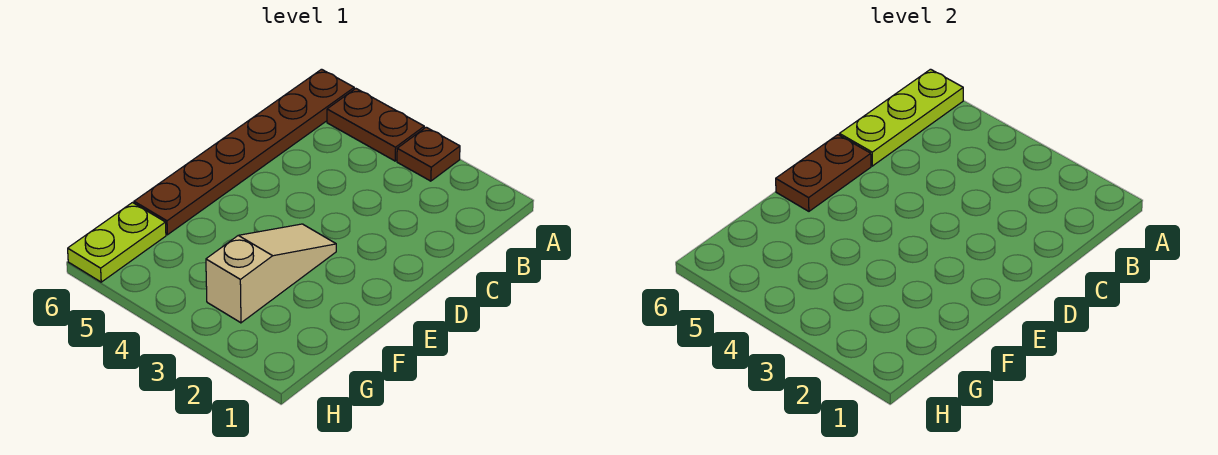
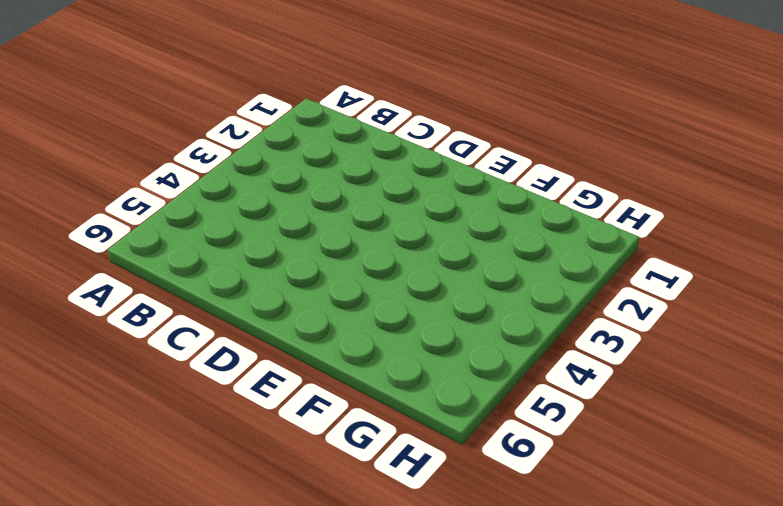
none -> brown plate A3 level 1
none -> brown plate A4:A5 level 1

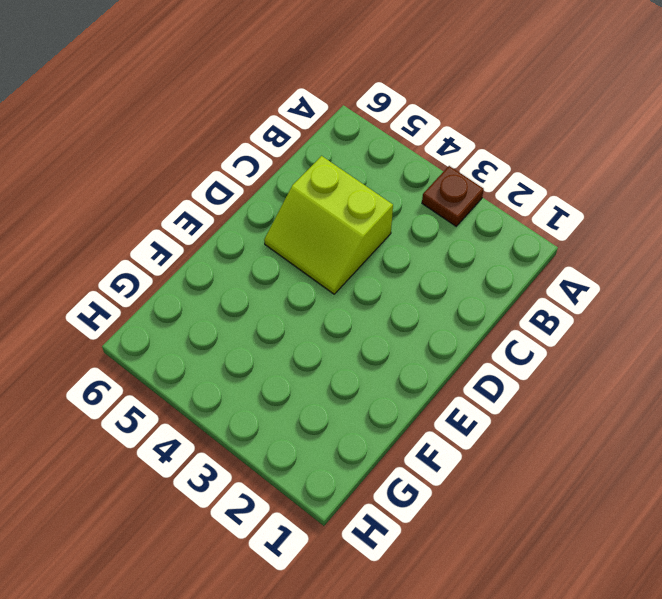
lime slope C4:D5 level 1 top C -> none
none -> brown plate A4:A5 level 1
none -> brown plate A6:F6 level 1

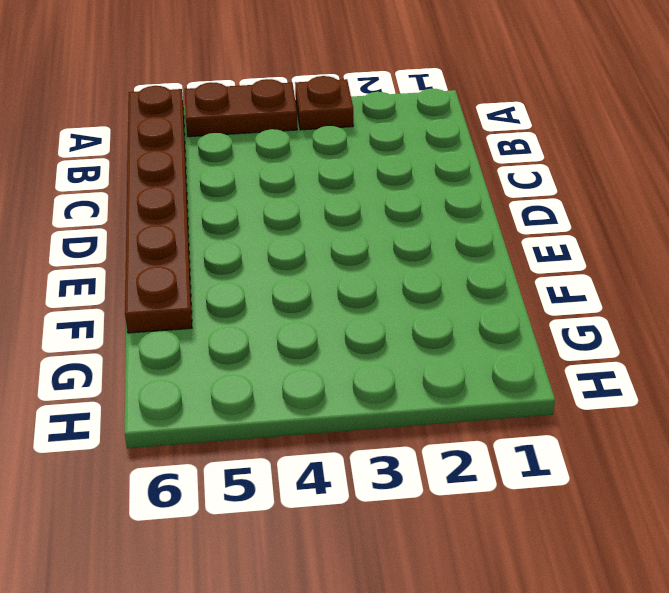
none -> tan slope E3:G3 level 1 top G
none -> lime plate G6:H6 level 1

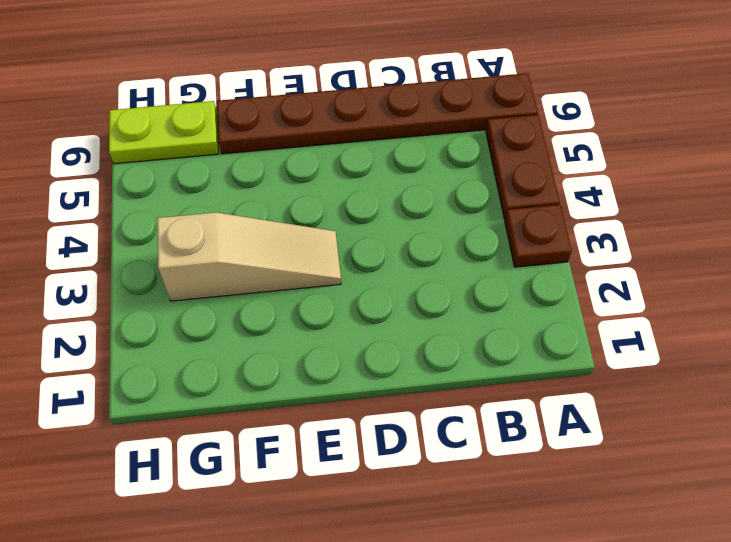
none -> lime plate A6:C6 level 2
none -> brown plate D6:E6 level 2

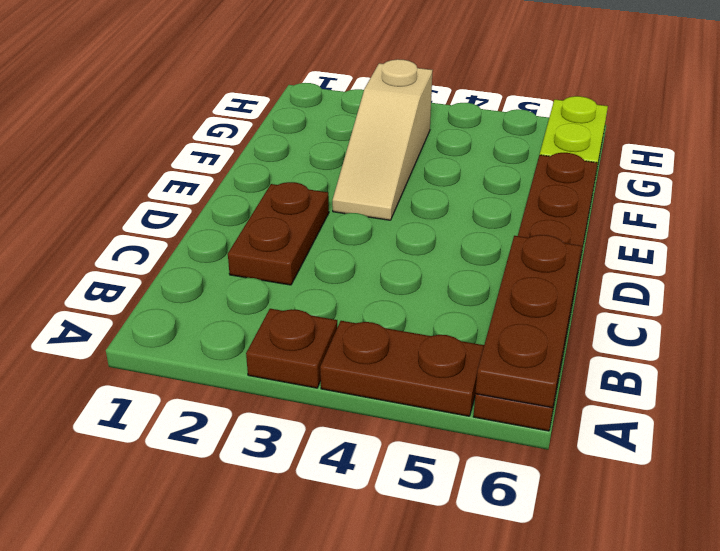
brown plate A6:C6 level 2 -> lime plate A6:C6 level 2
brown plate C2:D2 level 1 -> brown plate D6:E6 level 2

